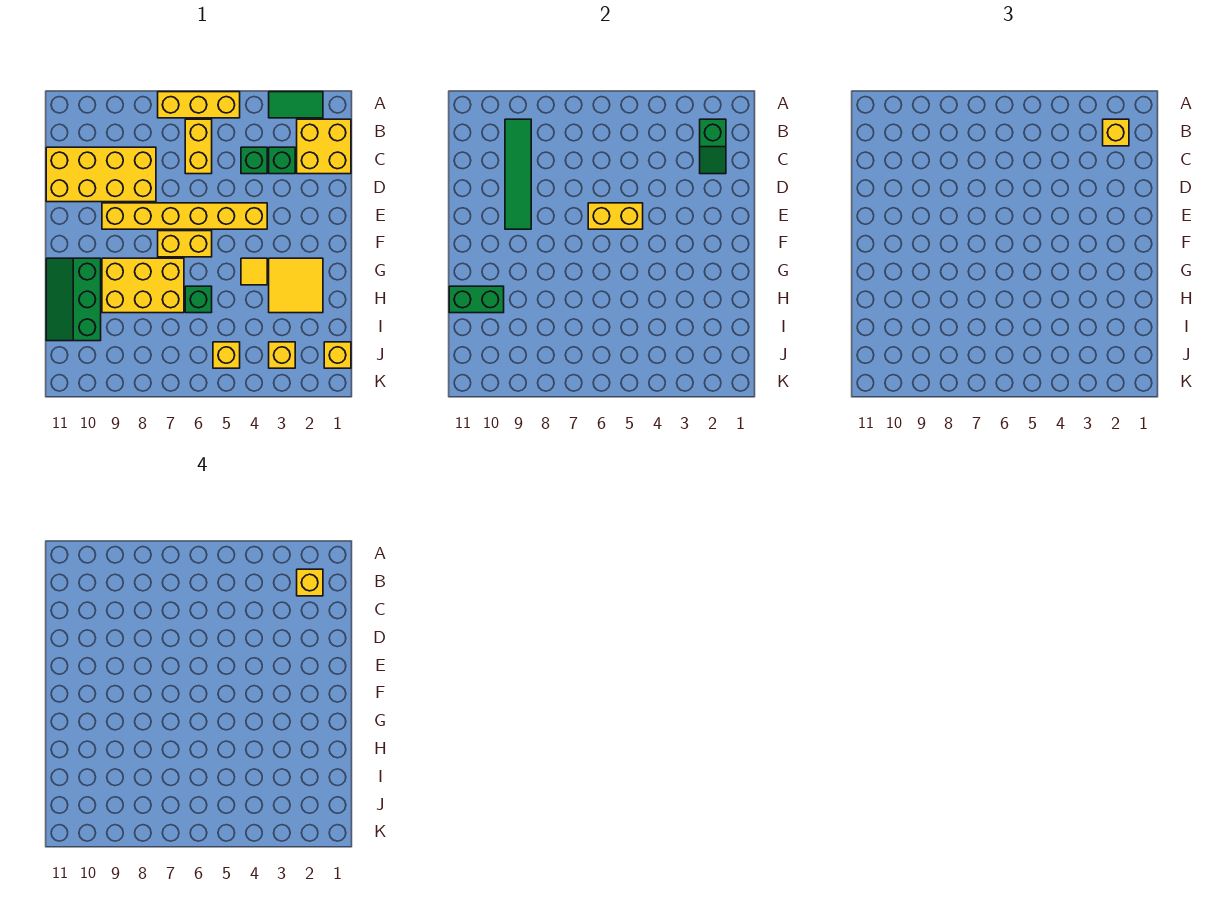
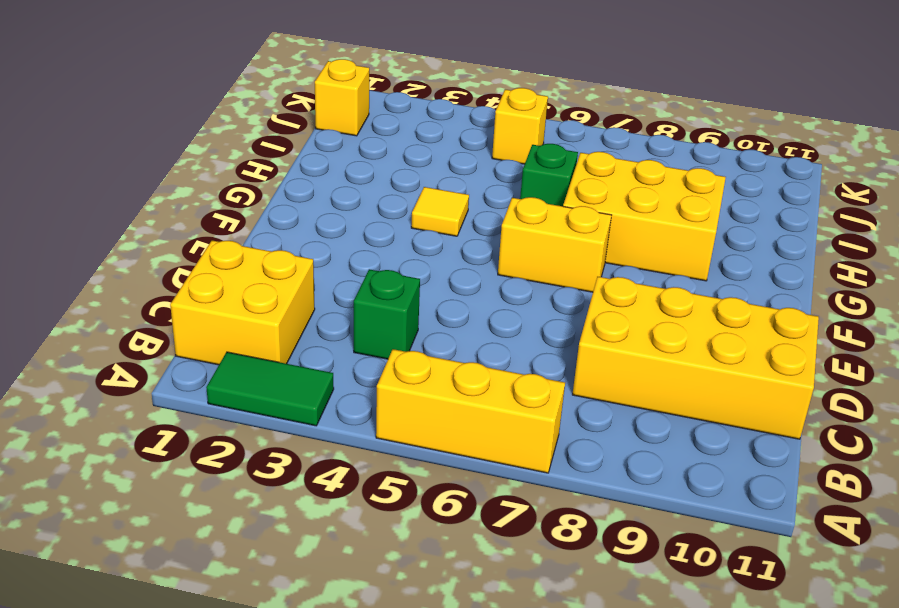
none -> yellow brick B6:C6 level 1
none -> green brick C3 level 1
none -> yellow brick E4:E9 level 1

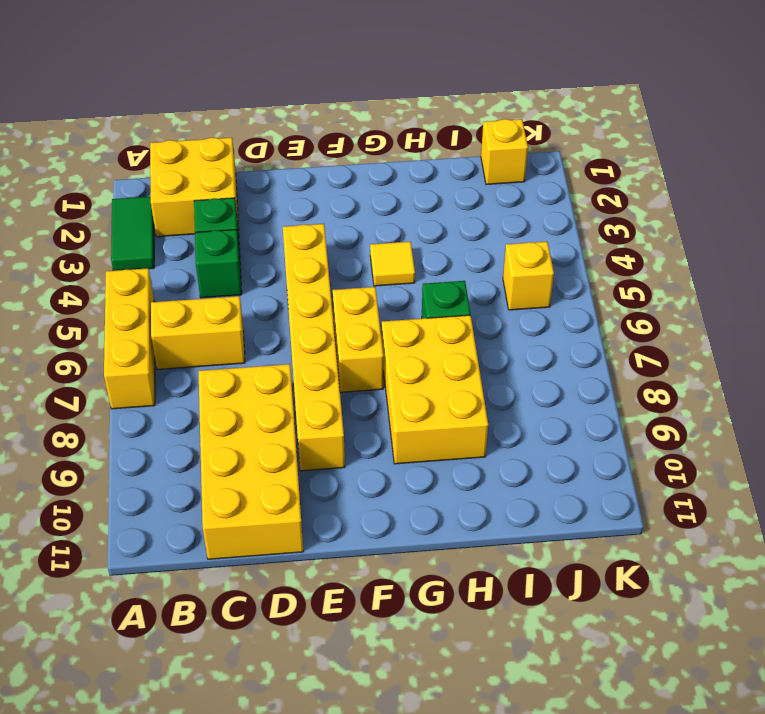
none -> yellow tile G2:H3 level 1
none -> green slope G10:I11 level 1 top 10
none -> yellow brick J3 level 1

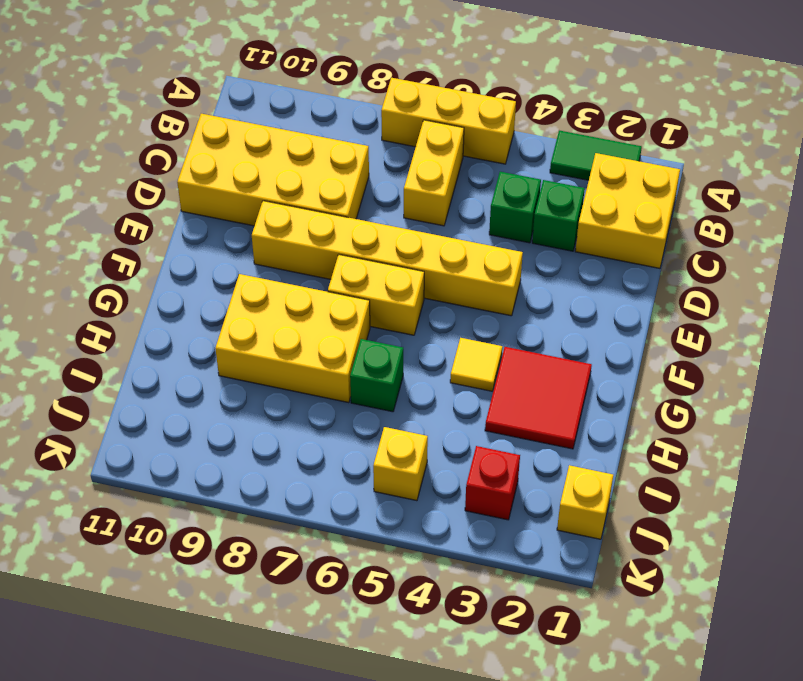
red tile G2:H3 level 1 -> yellow tile G2:H3 level 1
red brick J3 level 1 -> yellow brick J3 level 1
none -> green slope G10:I11 level 1 top 10
none -> green slope B2:C2 level 2 top B
none -> green tile B9:E9 level 2

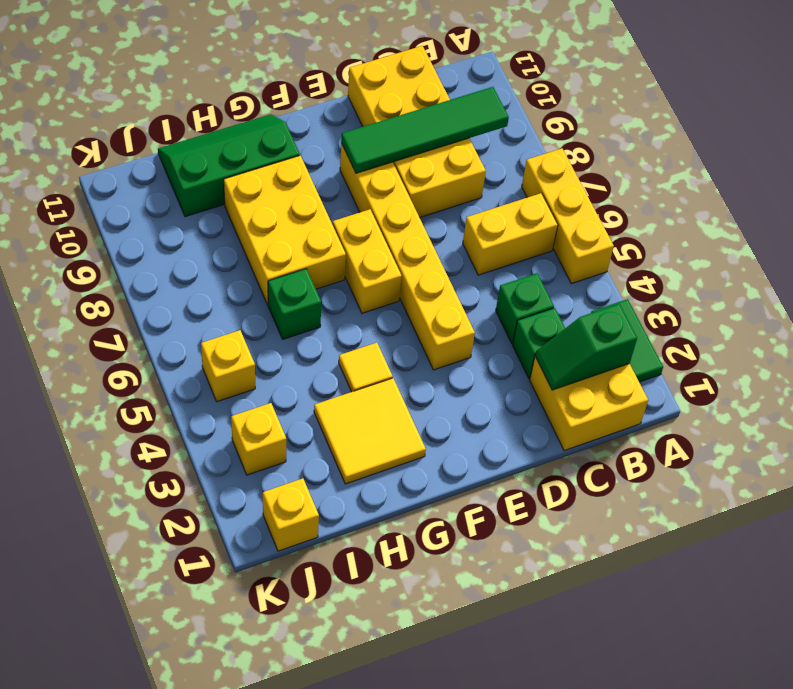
none -> yellow brick E5:E6 level 2
none -> green brick H10:H11 level 2
none -> yellow brick B2 level 3

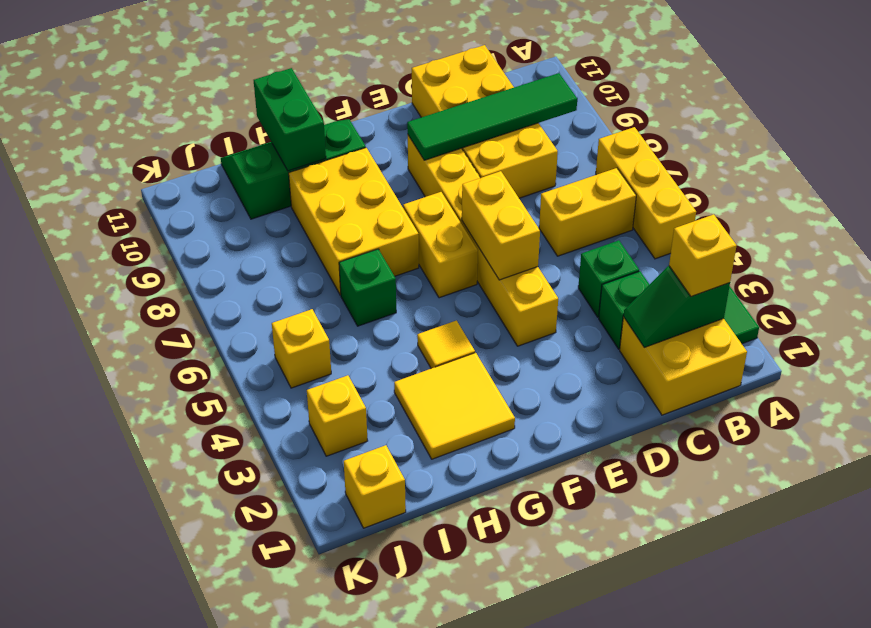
none -> yellow brick B2 level 4

